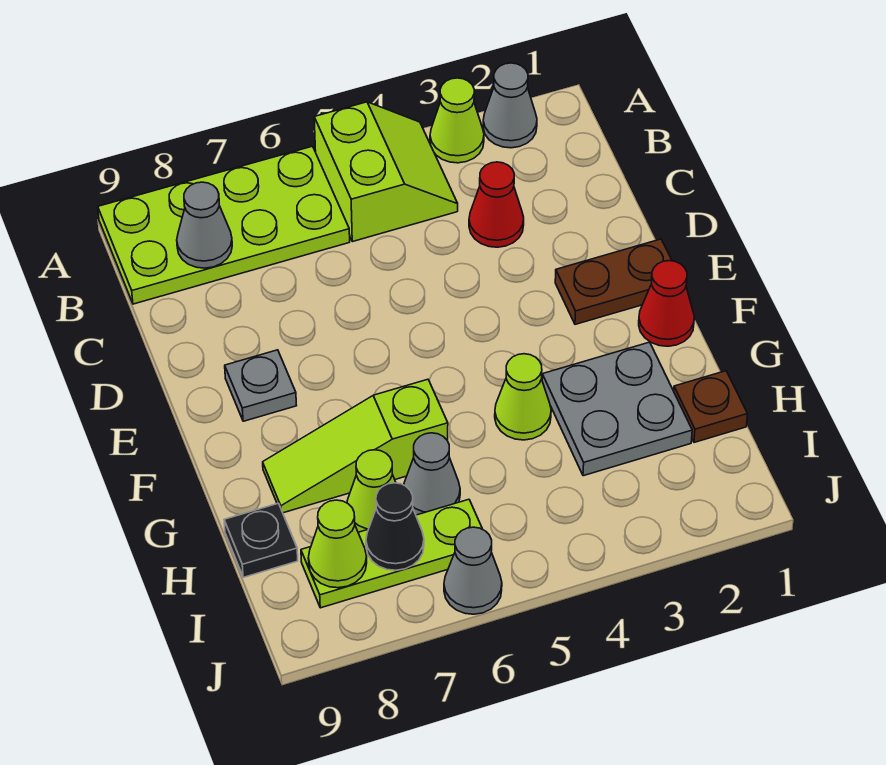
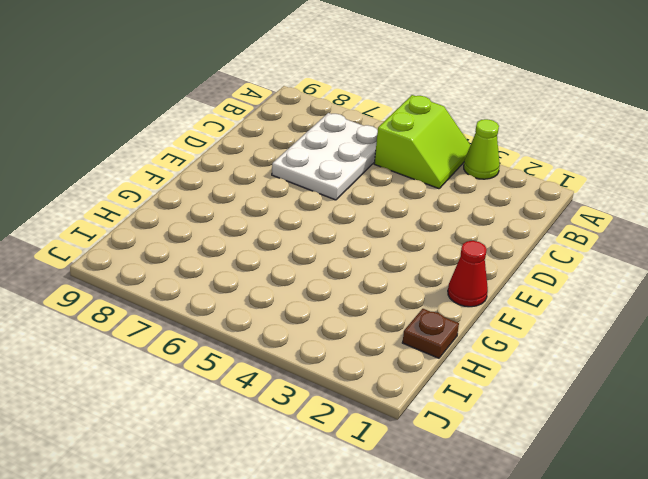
white plate B6:D7 level 1 -> lime plate A6:B9 level 1
none -> grey cone A2 level 1
none -> red cone C3 level 1
none -> brown plate E1:E2 level 1

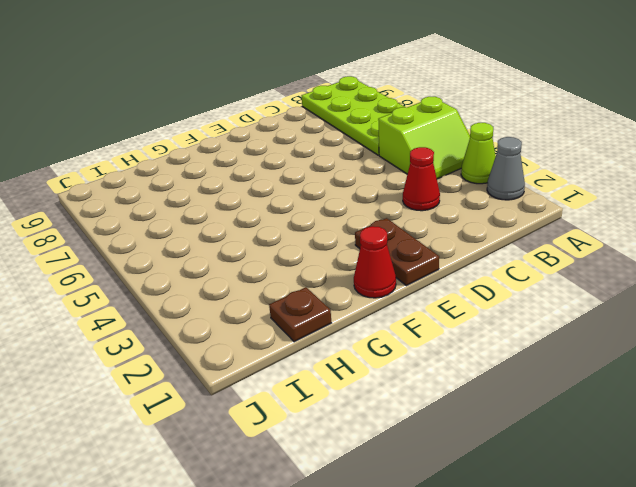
none -> grey plate E8 level 1
none -> grey plate G2:H3 level 1
none -> lime cone G4 level 1

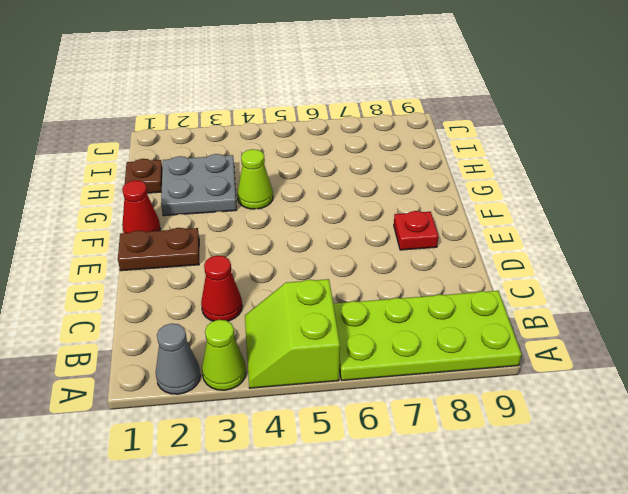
red plate E8 level 1 -> grey plate E8 level 1
none -> lime slope G6:G8 level 1 top 6
none -> grey cone H6 level 1
none -> lime cone H7 level 1

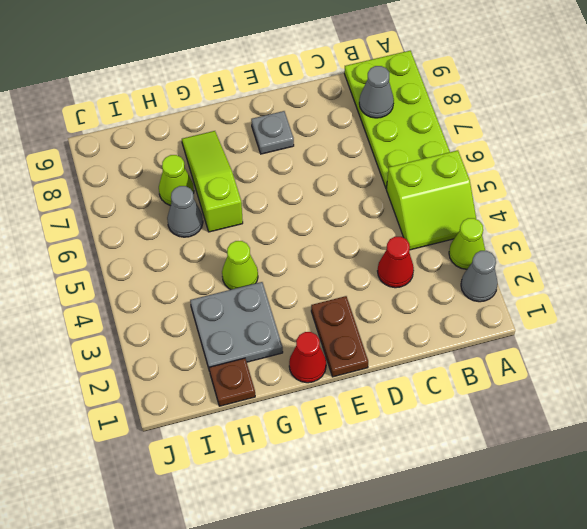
none -> black plate H9 level 1
none -> lime plate I6:I8 level 1
none -> grey cone J6 level 1

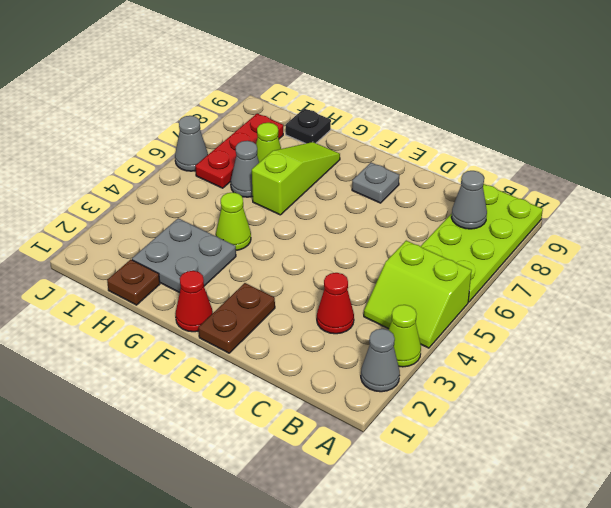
red plate I6:I8 level 1 -> lime plate I6:I8 level 1
none -> black cone I7 level 2
none -> lime cone I8 level 2

